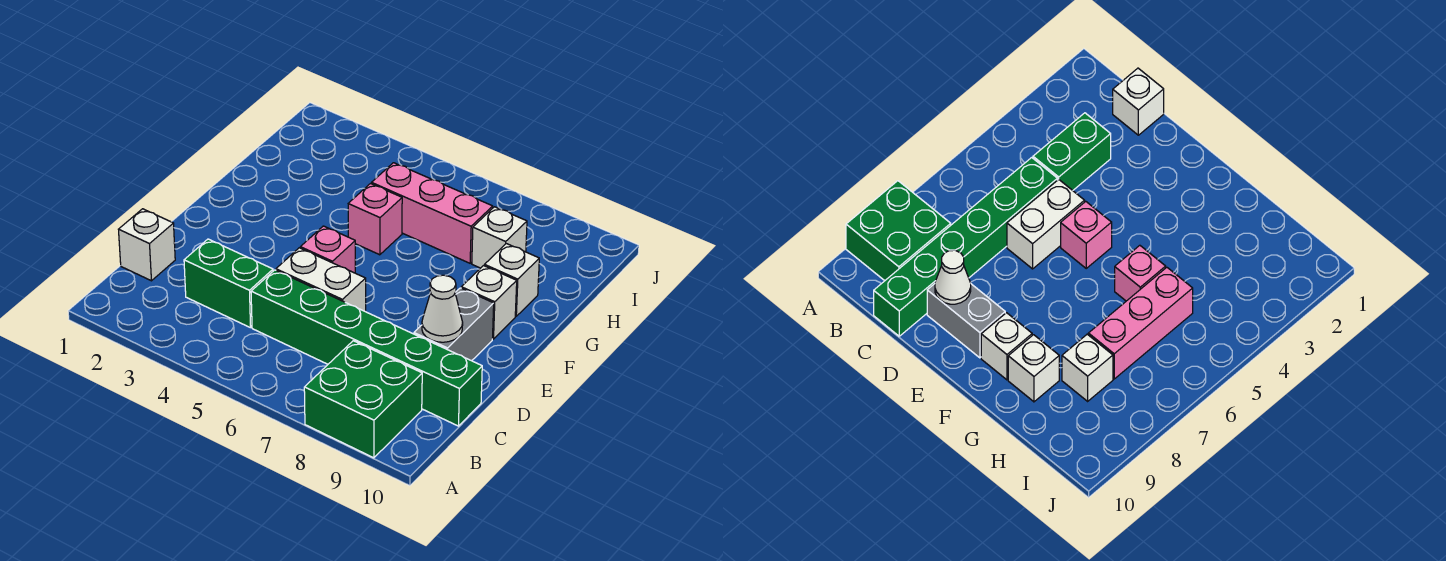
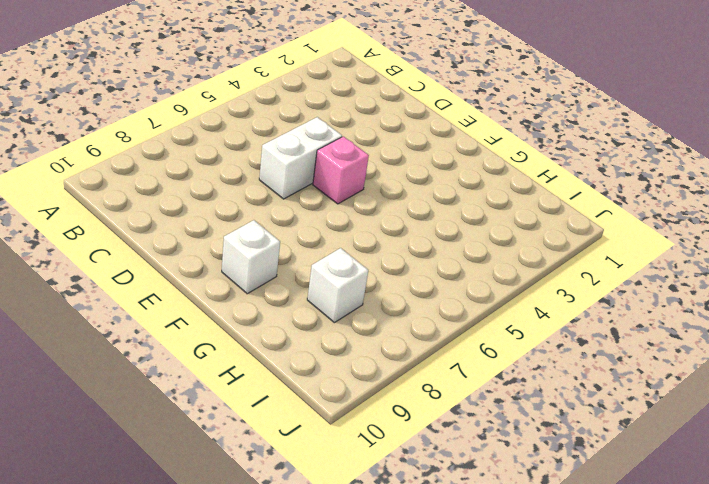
none -> green brick A8:B9 level 1
none -> white brick C1 level 1
none -> green brick C3:C4 level 1

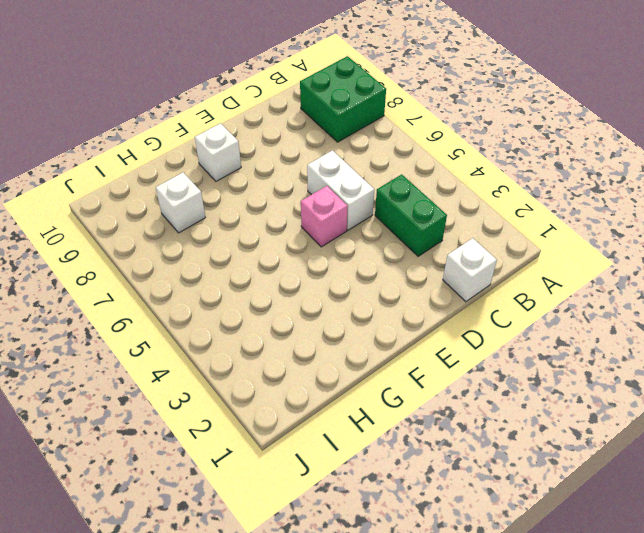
none -> green brick C5:C10 level 1
none -> grey brick D9:E9 level 1
none -> pink brick G5 level 1

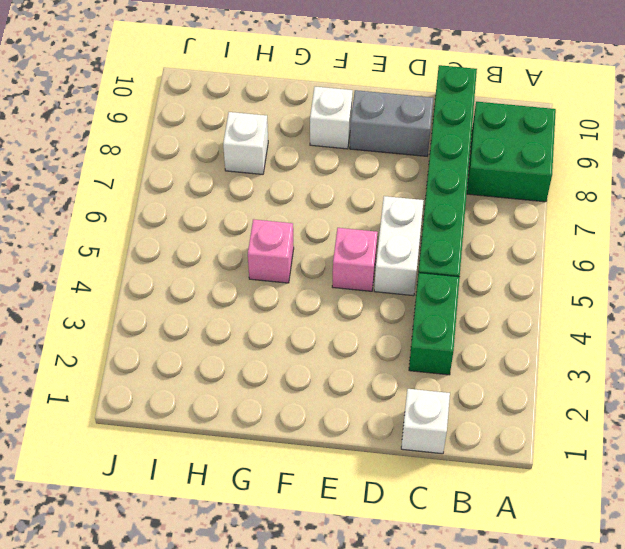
none -> white brick G9 level 1
none -> pink brick H5:H7 level 1
none -> white cone D9 level 2

